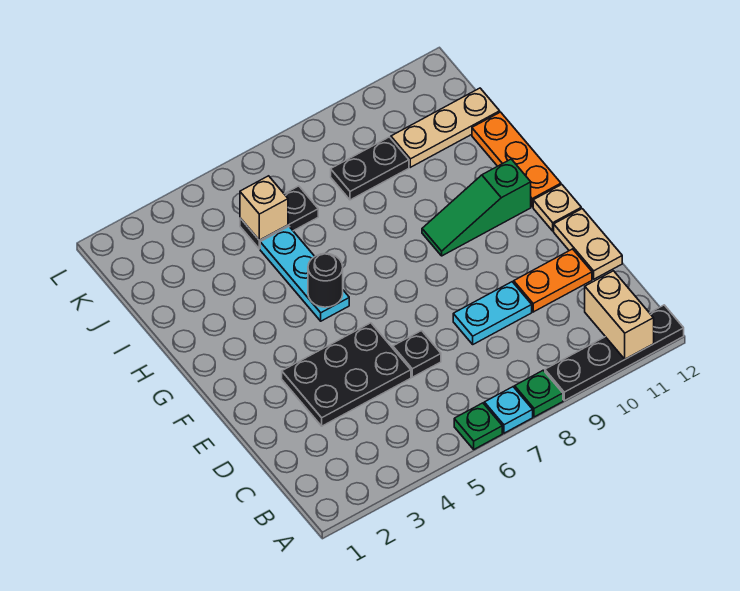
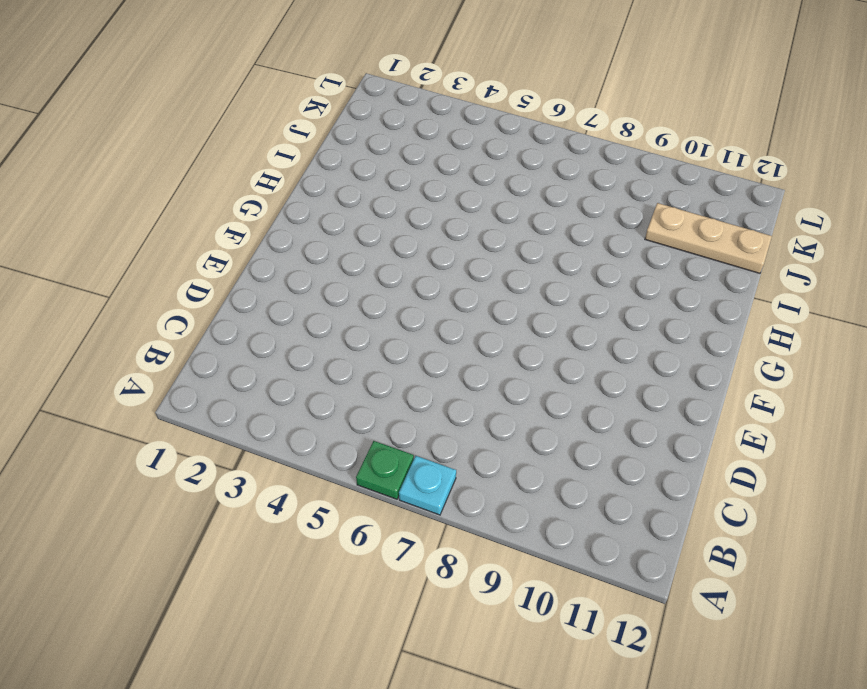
none -> green plate A8 level 1
none -> black plate A9:A12 level 1
none -> black plate D3:E5 level 1

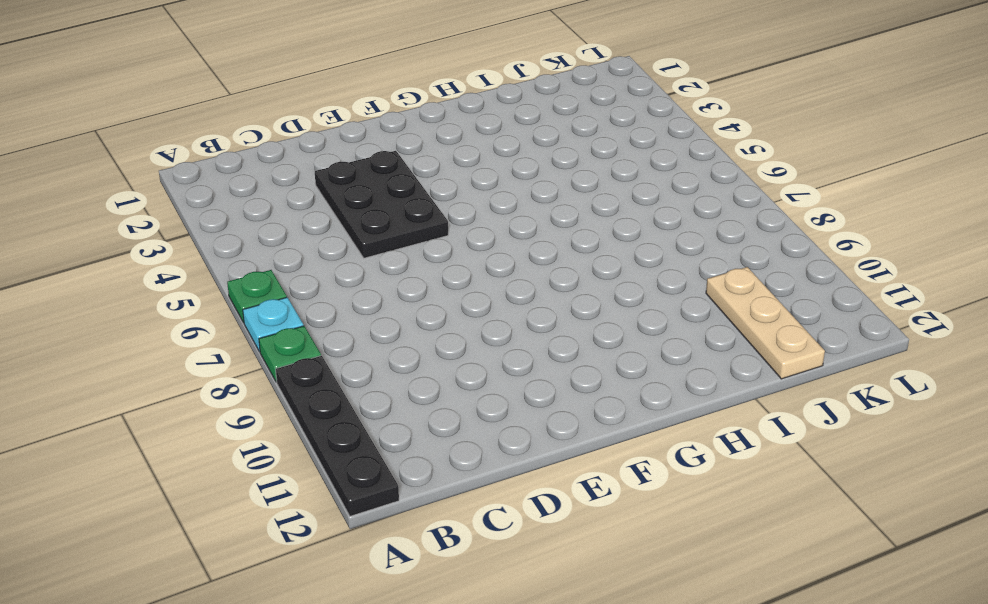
none -> black plate D6 level 1
none -> cyan plate D8:D9 level 1
none -> orange plate D10:D11 level 1

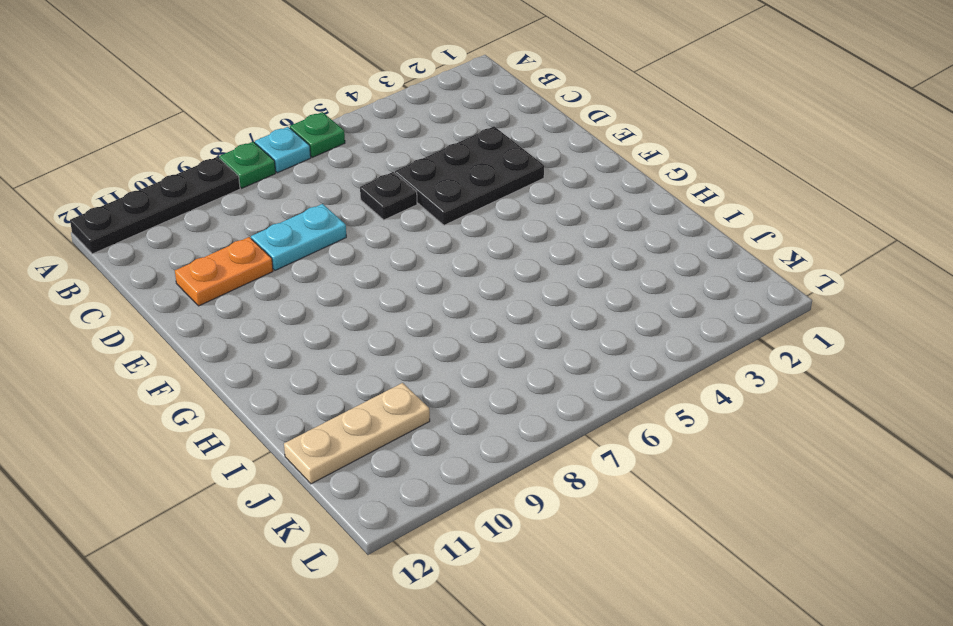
none -> tan plate D12:E12 level 1
none -> tan plate F12 level 1
none -> cyan plate G5:I5 level 1

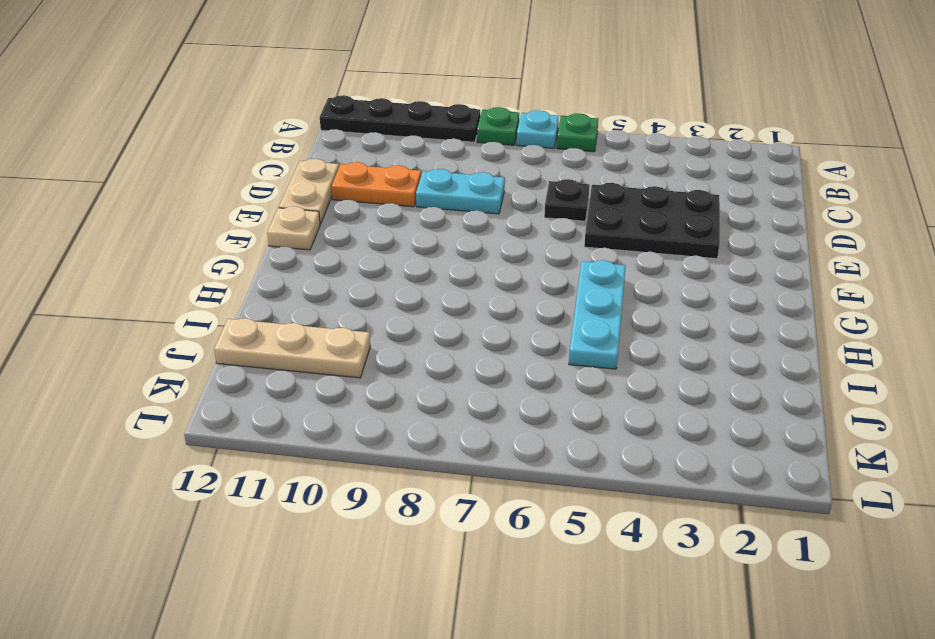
none -> green slope G9:G11 level 1 top 11
none -> orange plate G12:I12 level 1
none -> black plate J5:J6 level 1

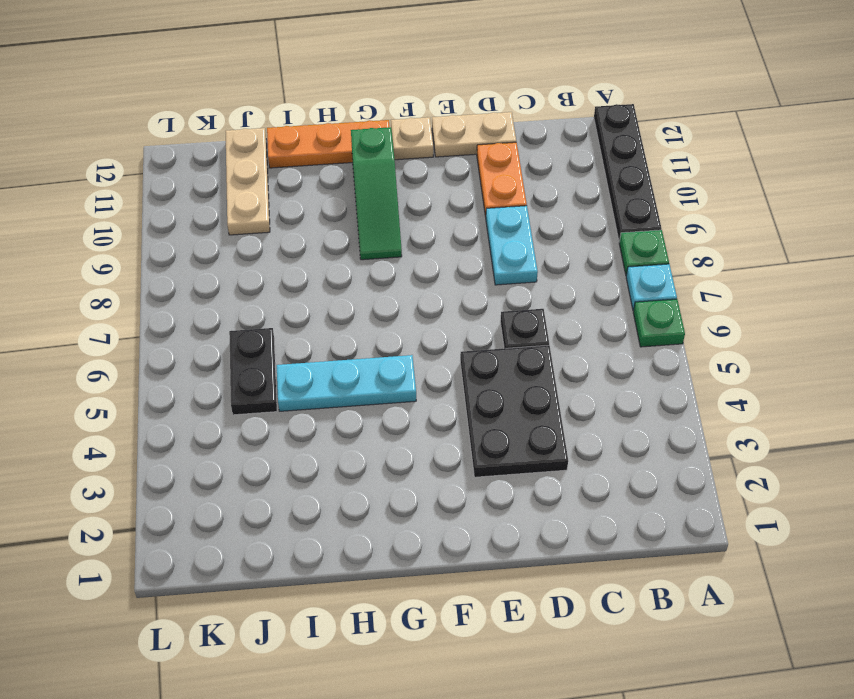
none -> black plate J8:J9 level 1
none -> tan brick A11:B11 level 2
none -> black round brick G5 level 2

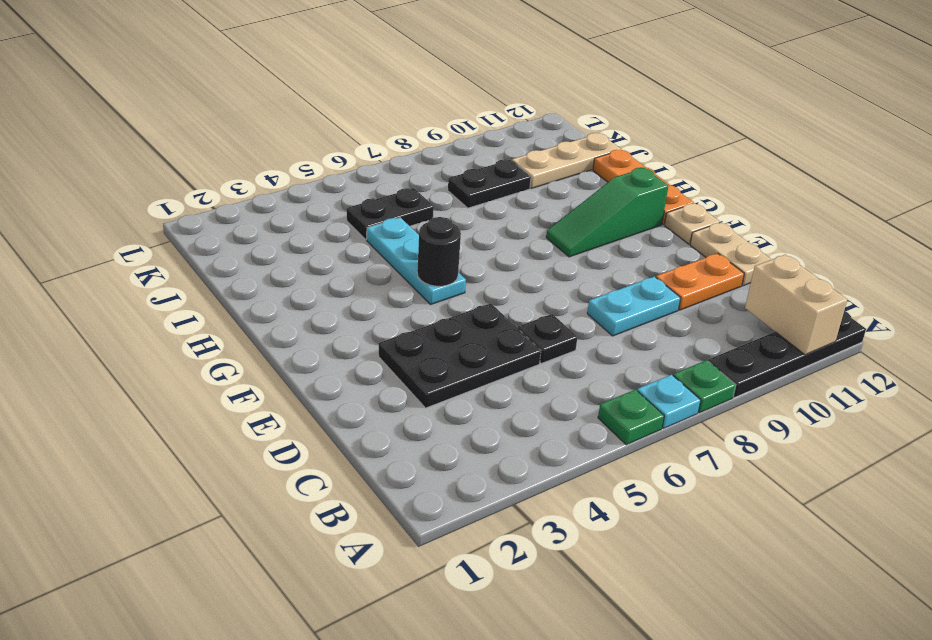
none -> tan brick J5 level 2

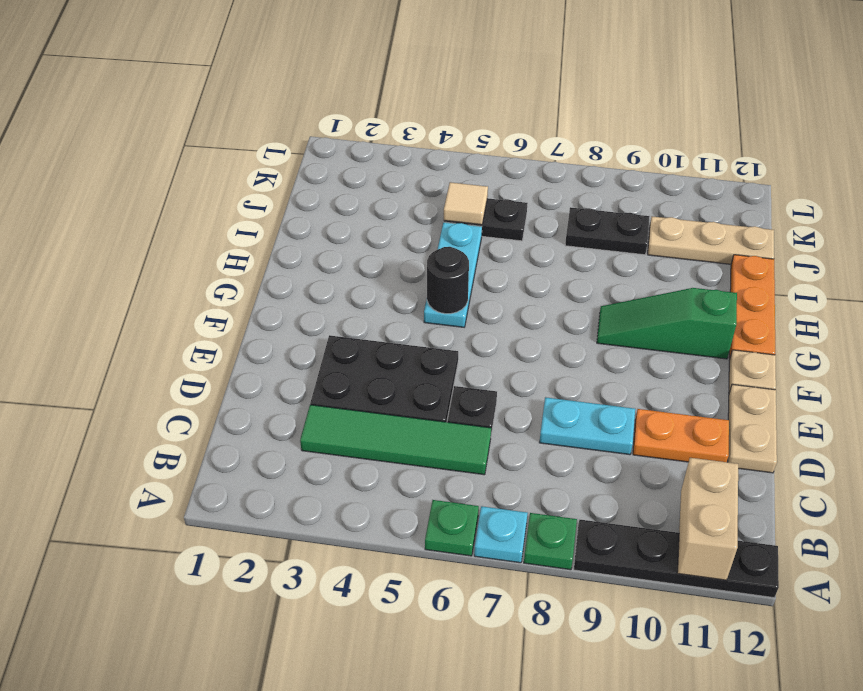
green tile C3:C6 level 1 -> none
tan tile J5 level 2 -> tan brick J5 level 2

